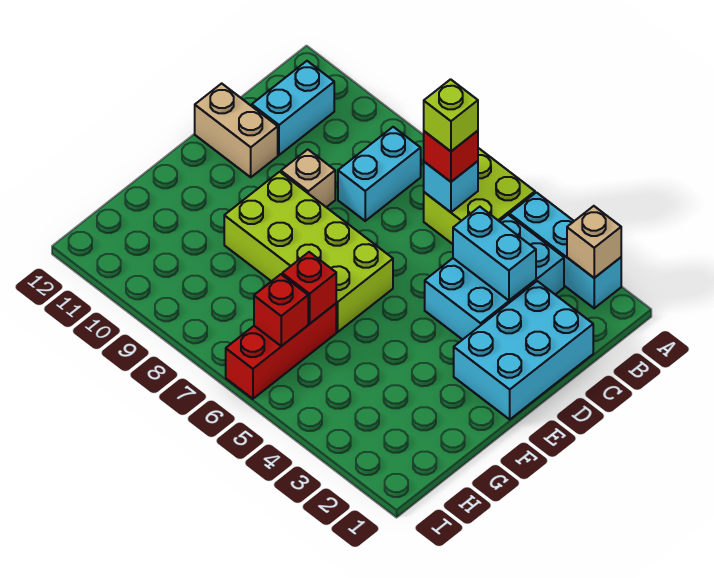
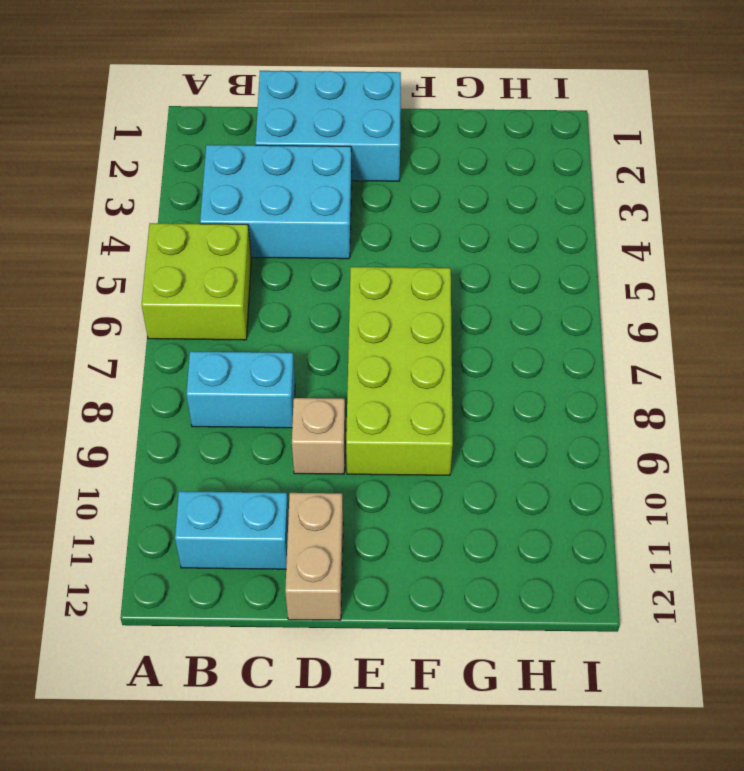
none -> cyan brick A2:A4 level 1
none -> red brick G6:I6 level 1
none -> tan brick A2 level 2

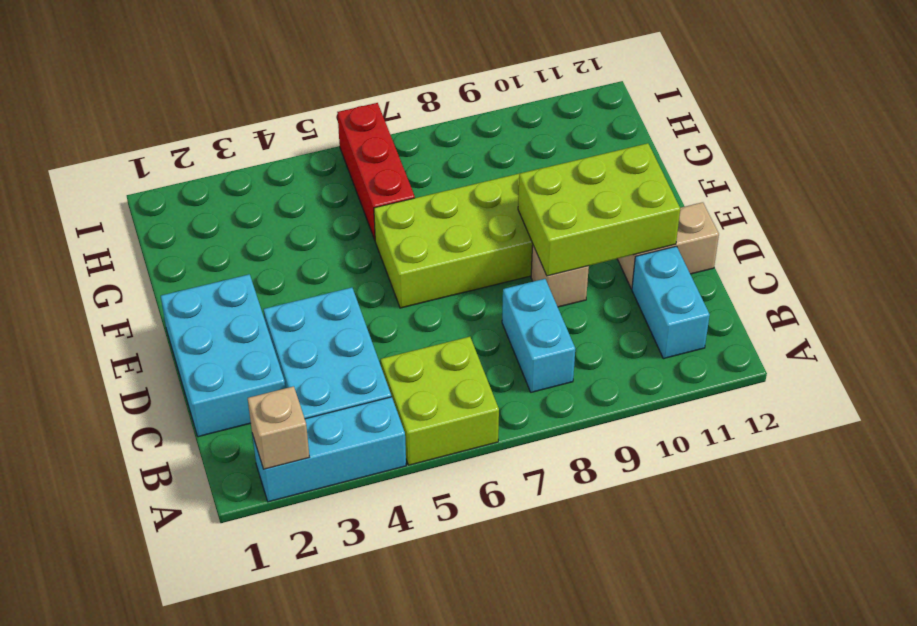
lime brick D9:E11 level 2 -> none
none -> cyan brick B6 level 2
none -> cyan brick C3:C4 level 2
none -> red brick G6 level 2

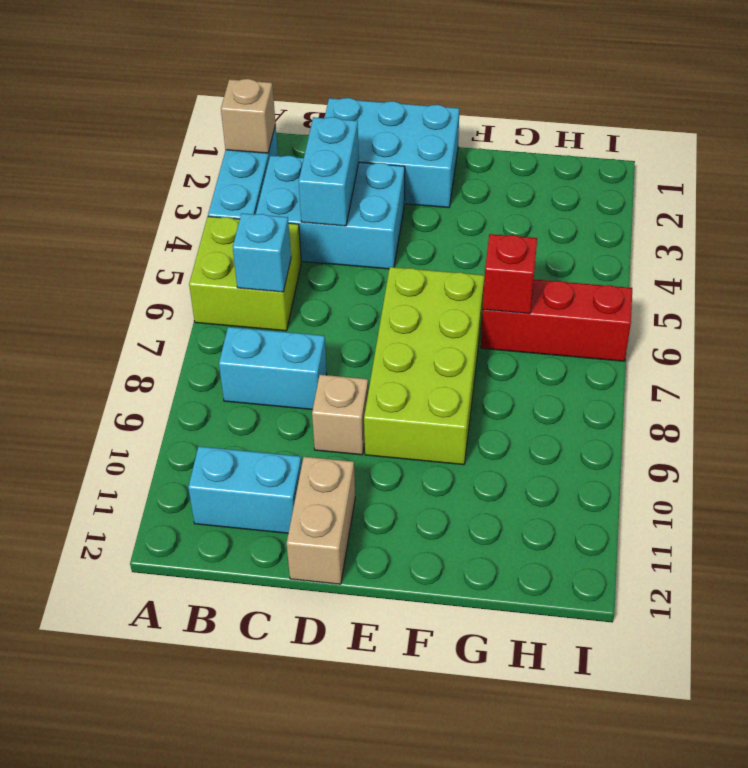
none -> red brick H6 level 2
none -> red brick B6 level 3
none -> lime brick B6 level 4

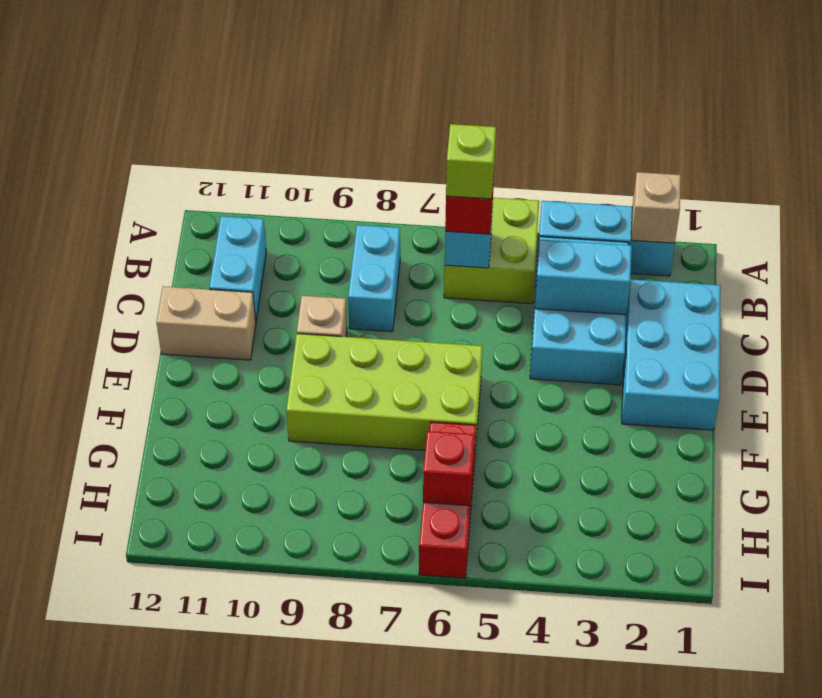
none -> red brick G6 level 2

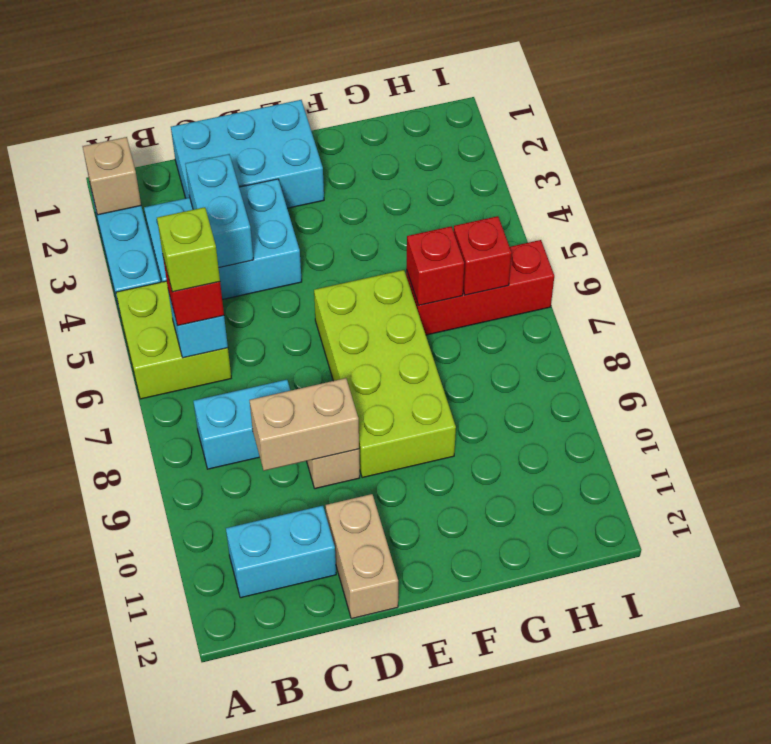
tan brick C9:D9 level 2 -> none

